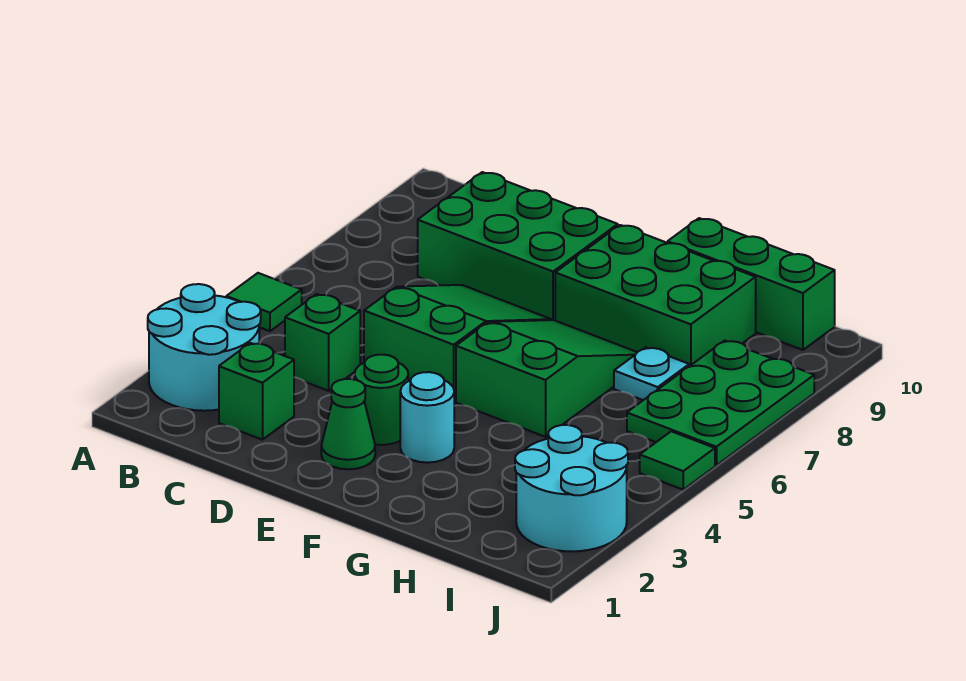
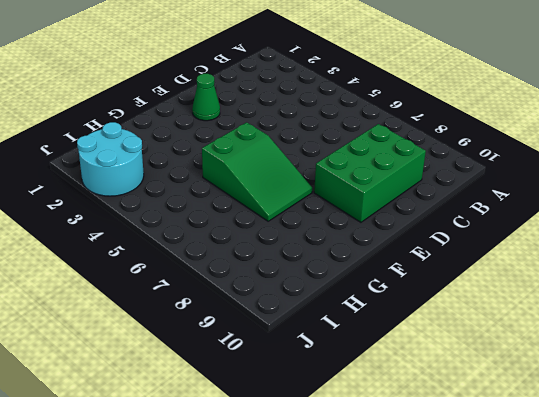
none -> cyan round brick A2:B3 level 1
none -> green tile A5 level 1
none -> green brick C2 level 1

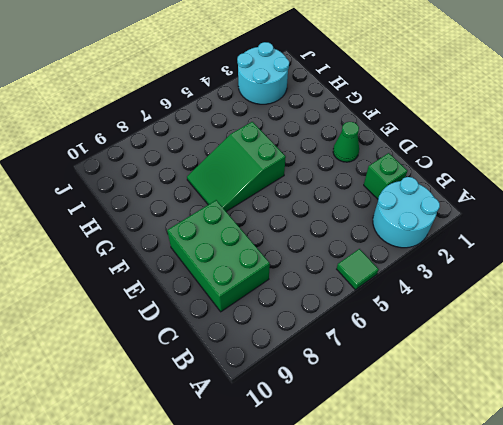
none -> green brick C4 level 1
none -> green slope D5:E7 level 1 top 5
none -> green round brick E3 level 1

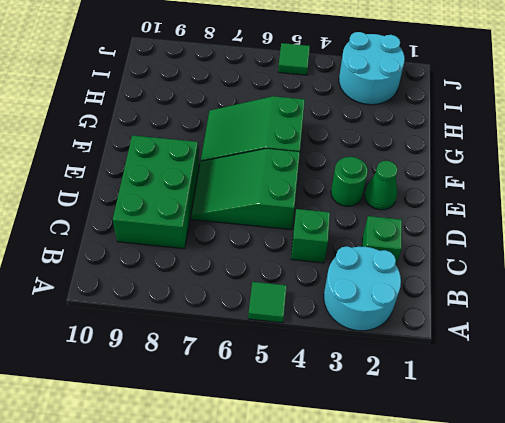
none -> cyan round brick F3 level 1
none -> green brick F8:H9 level 1
none -> green brick G10:I10 level 1

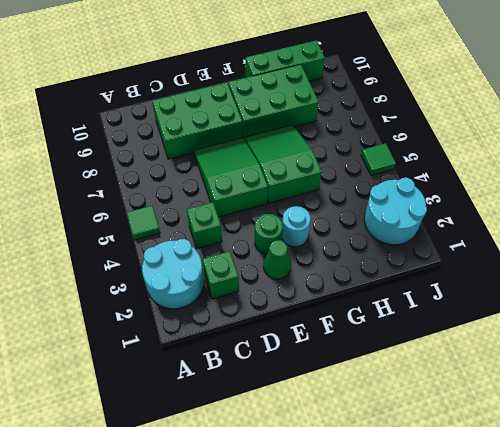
none -> cyan plate H7 level 1
none -> green plate I6:J8 level 1

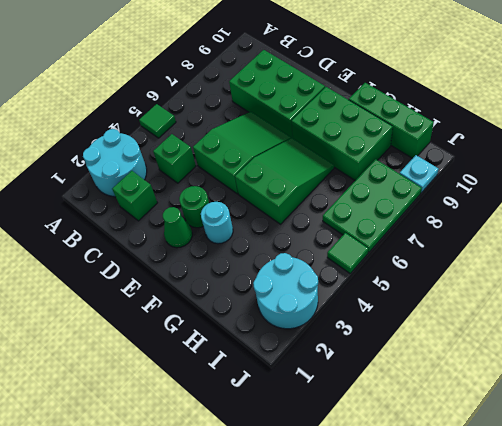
cyan plate J9 level 1 -> cyan plate H7 level 1

